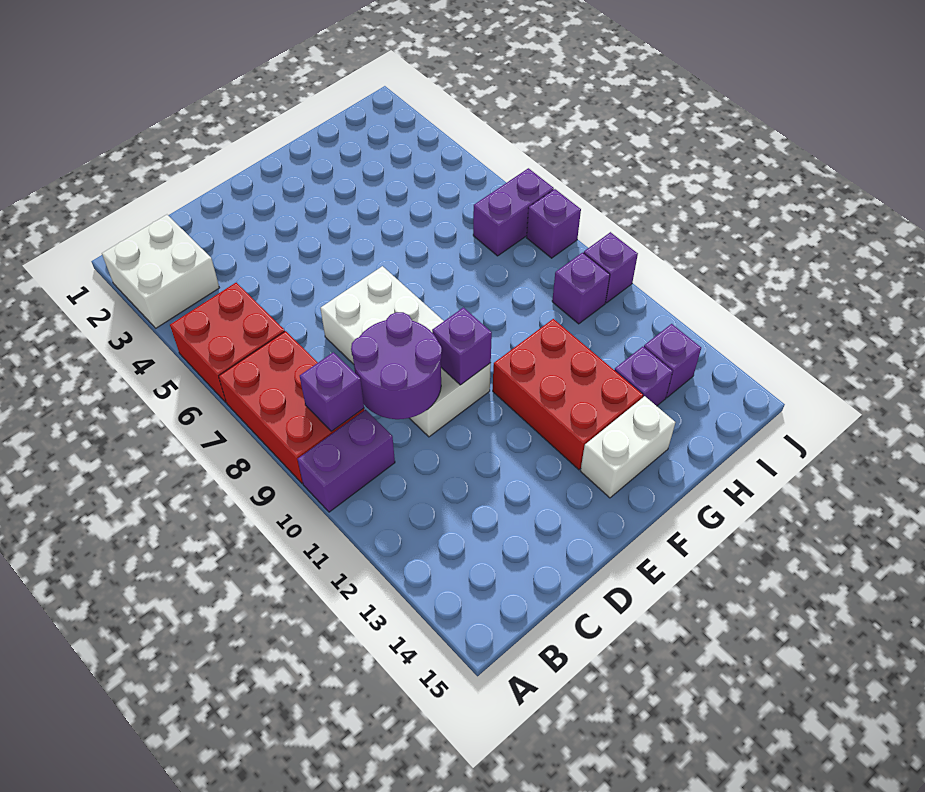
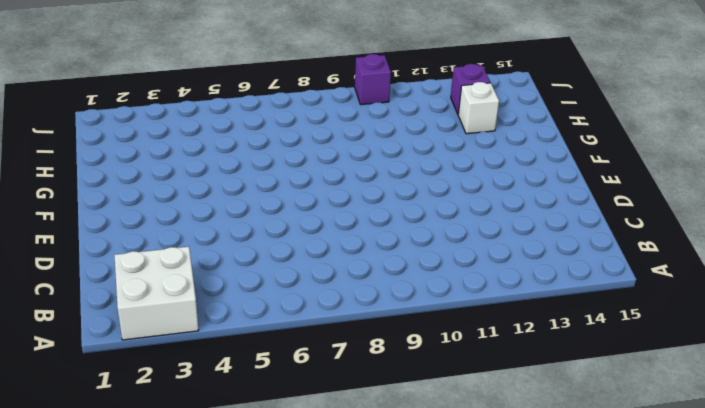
white brick H13 level 1 -> purple brick H13 level 1
none -> red brick A5:B6 level 1
none -> red brick A7:B9 level 1
none -> purple brick A10:B10 level 1

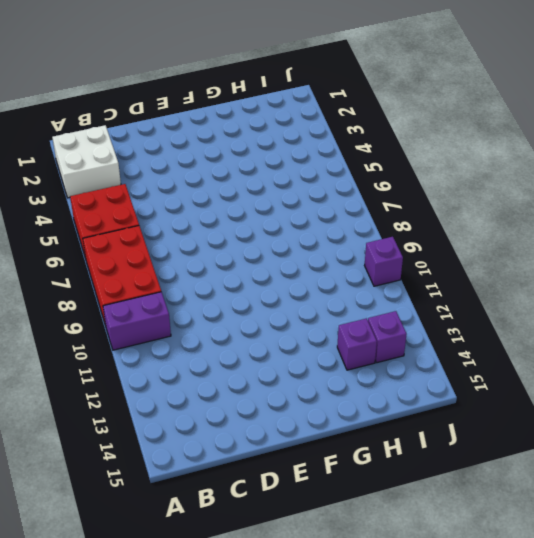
none -> white brick D7:E10 level 1
none -> red brick F11:G13 level 1
none -> white brick F14:G14 level 1

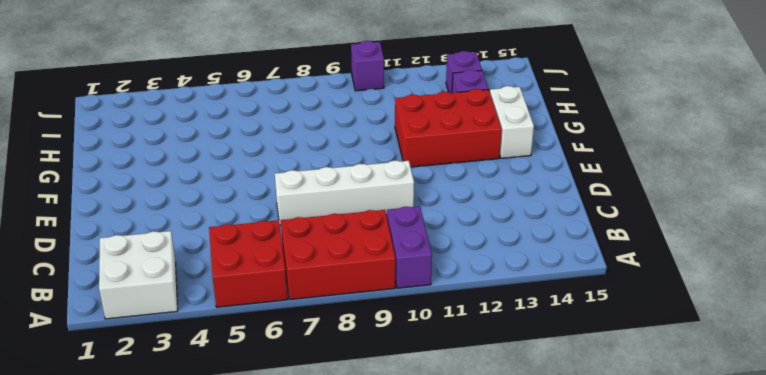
white brick D7:D10 level 1 -> white brick D7:E10 level 1
none -> purple brick I7:J7 level 1
none -> purple brick I10 level 1
none -> purple brick J8 level 1

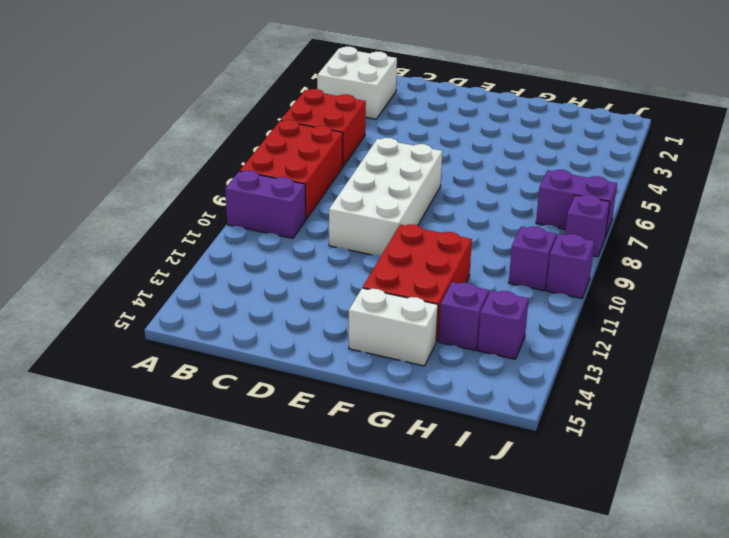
none -> purple brick B9 level 2
none -> purple round brick C9:D10 level 2
none -> purple brick E10 level 2

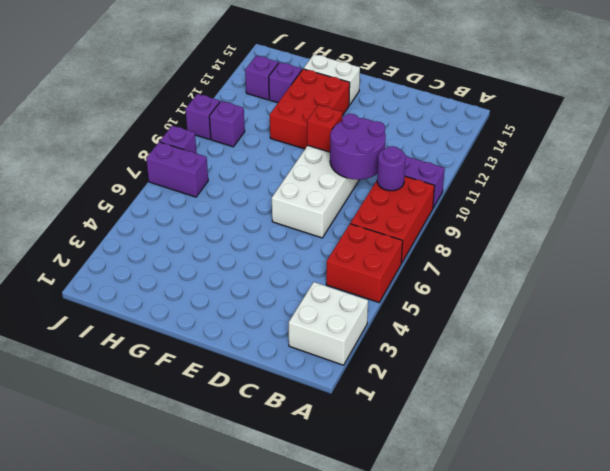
purple round brick B9 level 2 -> purple brick B9 level 2
red brick E10 level 2 -> purple brick E10 level 2

